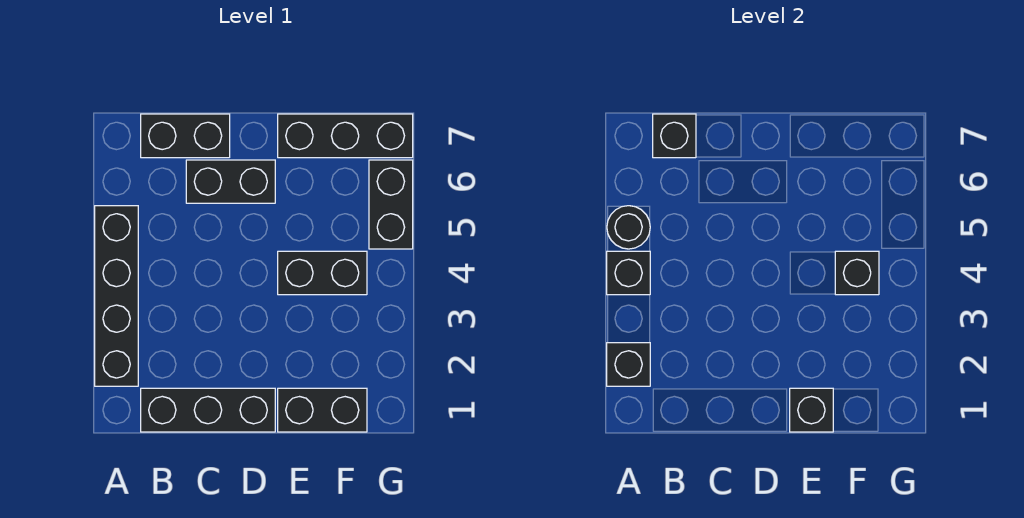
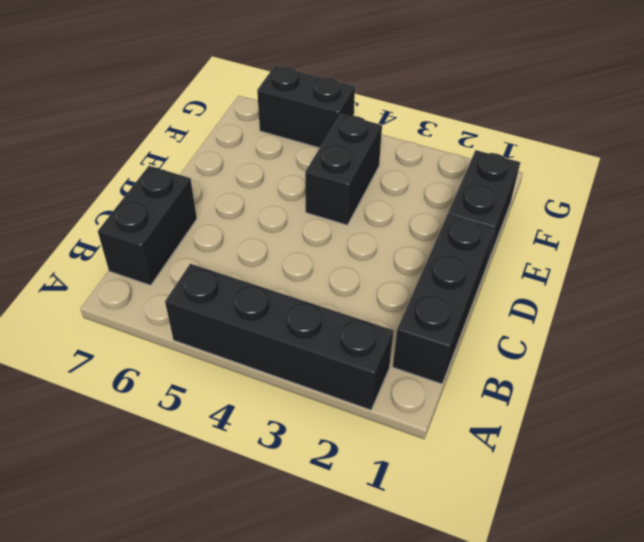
none -> black brick C6:D6 level 1
none -> black brick E7:G7 level 1
none -> black brick A2 level 2

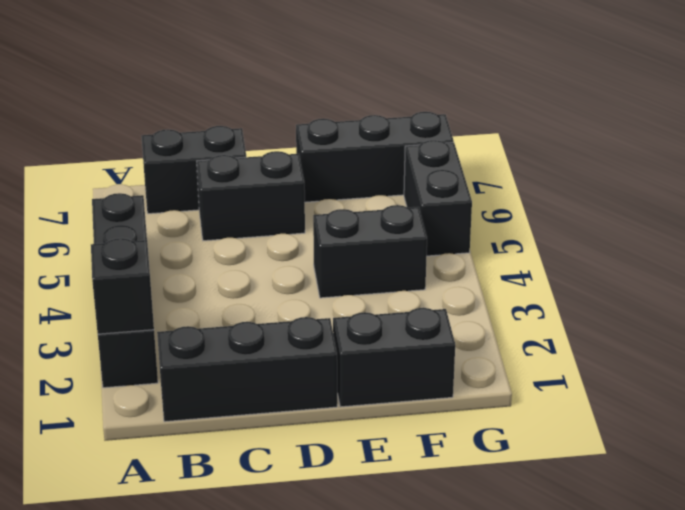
none -> black brick A4 level 2
none -> black round brick A5 level 2
none -> black brick B7 level 2

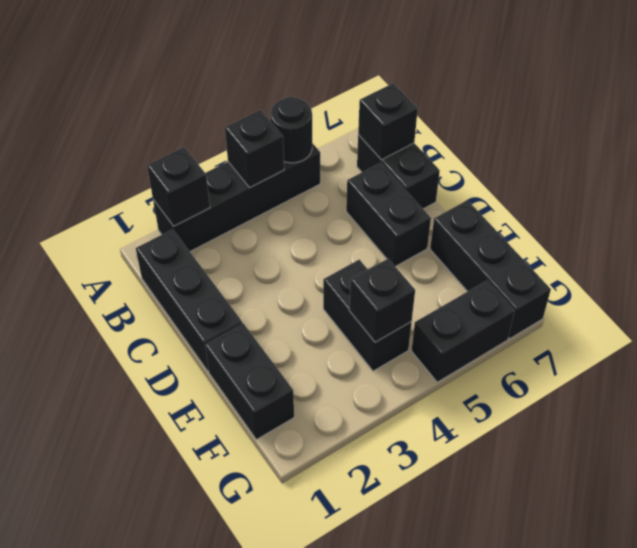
none -> black brick E1 level 2

